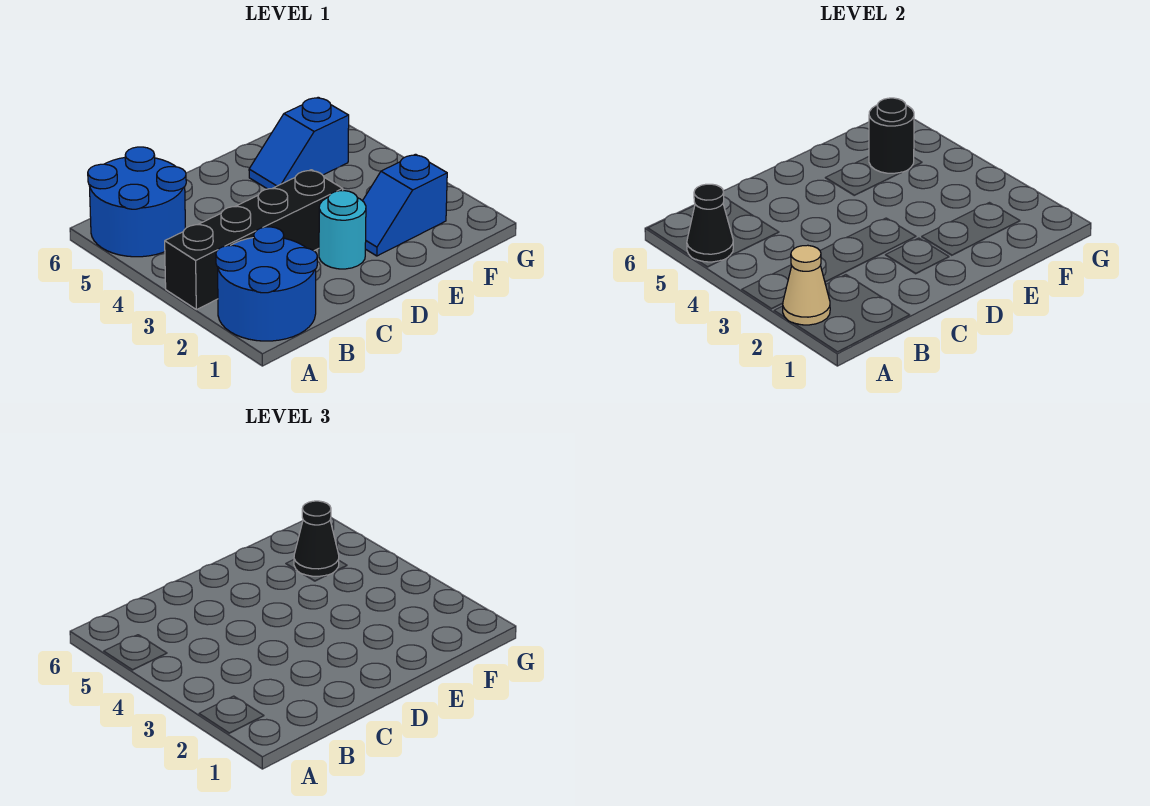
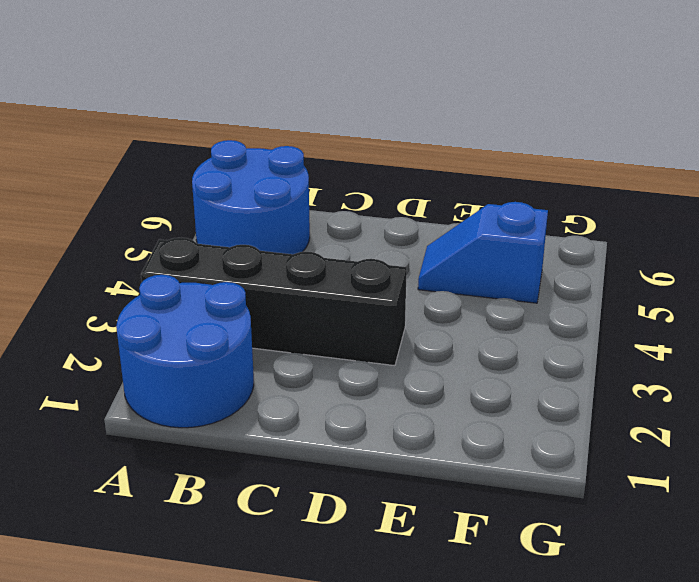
none -> cyan round brick D2 level 1
none -> blue slope E2:F2 level 1 top F

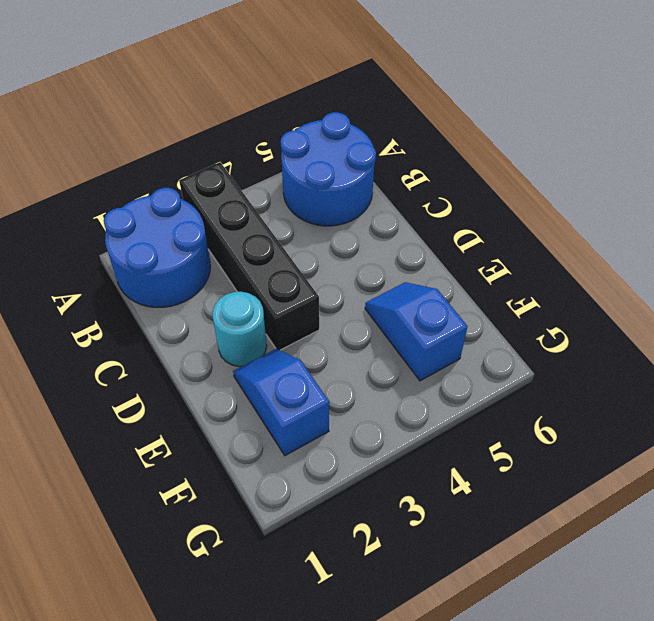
none -> tan cone A2 level 2
none -> black cone A5 level 2

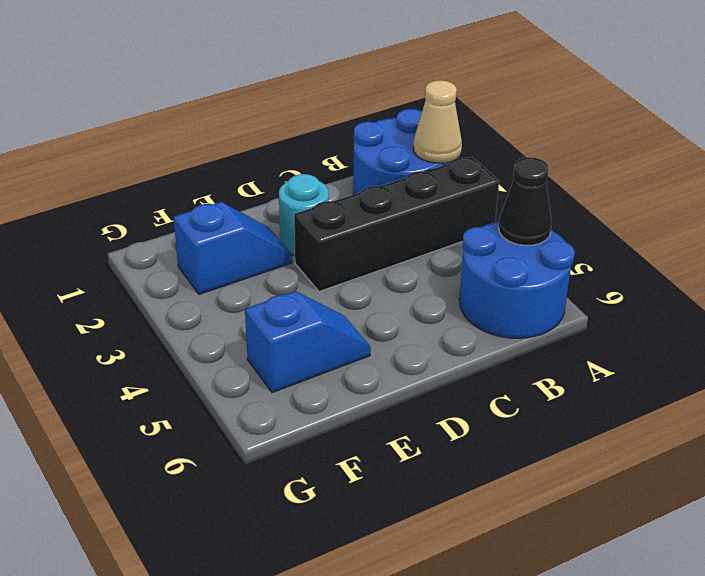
none -> black round brick F5 level 2
none -> black cone F5 level 3

